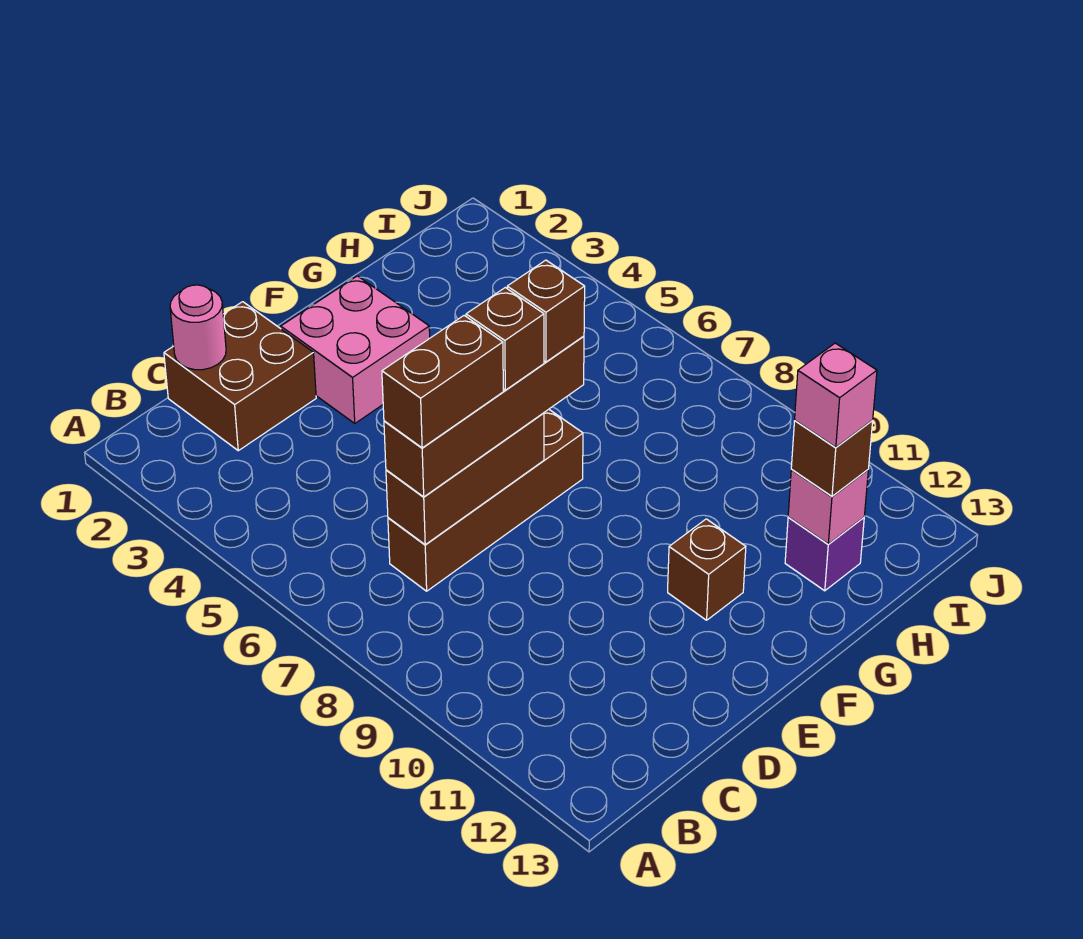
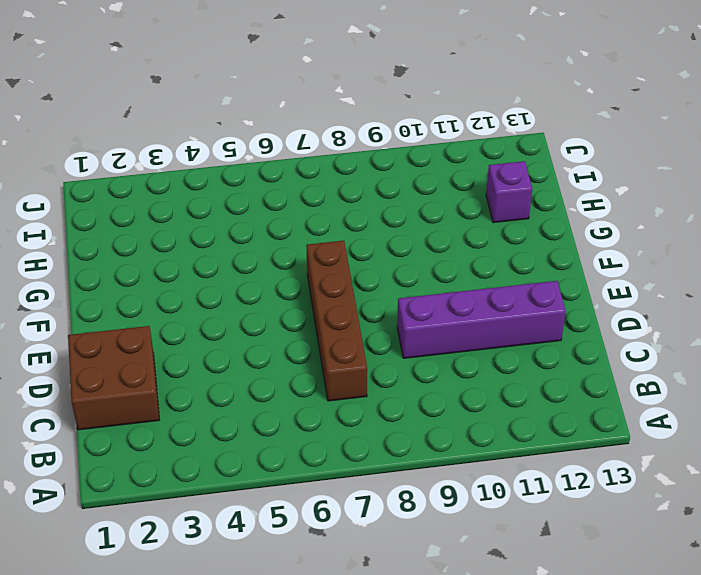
purple brick D9:D12 level 1 -> none
none -> pink brick E2:F3 level 1
none -> brown brick F11 level 1
none -> pink round brick C1 level 2

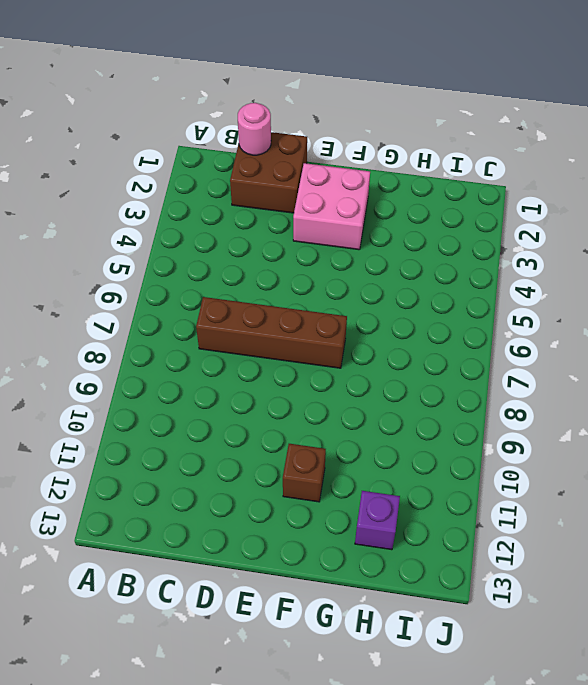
none -> brown brick C7:E7 level 2
none -> pink brick H12 level 2
none -> brown brick C7:F7 level 3

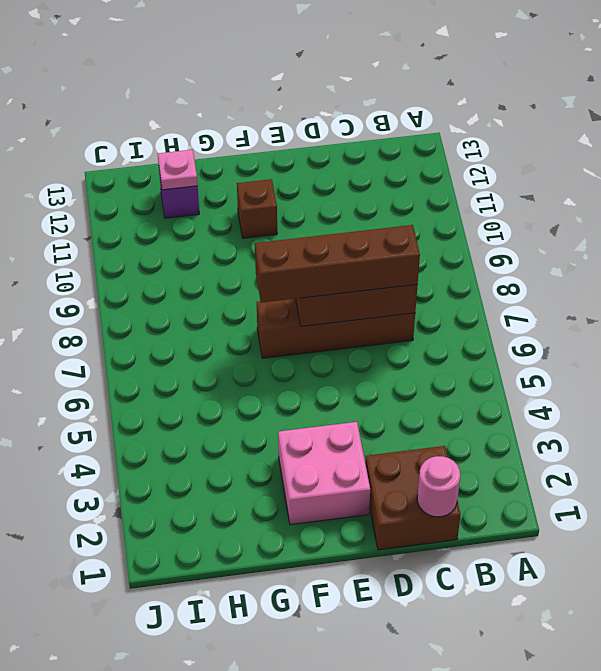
pink plate H12 level 2 -> pink brick H12 level 2
none -> brown brick H12 level 3
none -> brown brick C7:D7 level 4
none -> brown brick E7 level 4

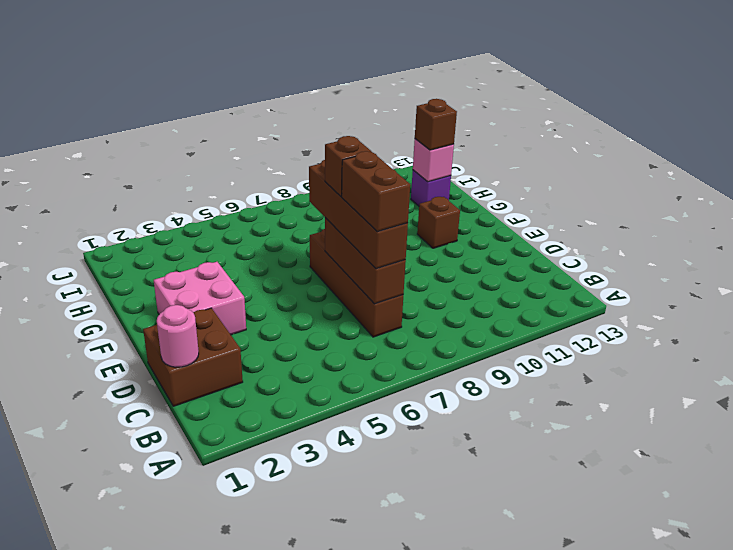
none -> brown brick F7 level 4
none -> pink brick H12 level 4

